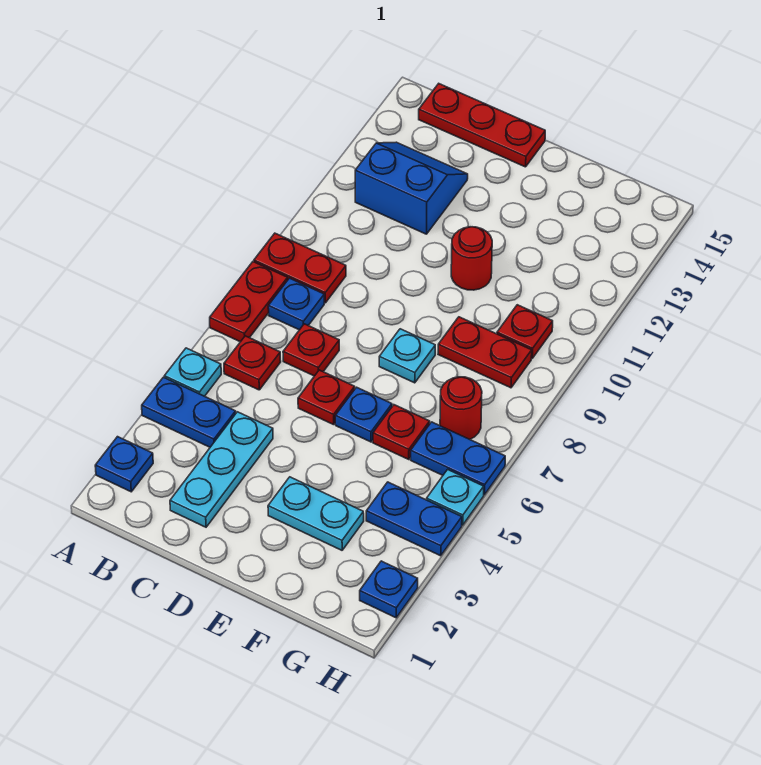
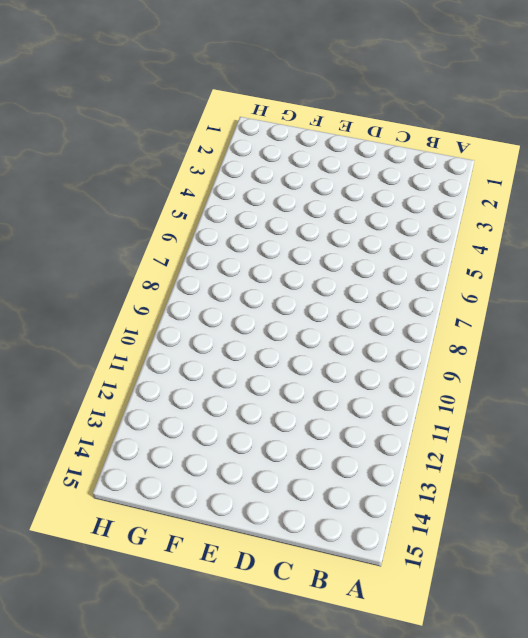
none -> blue plate A2 level 1
none -> blue plate A4:B4 level 1
none -> cyan plate A5 level 1

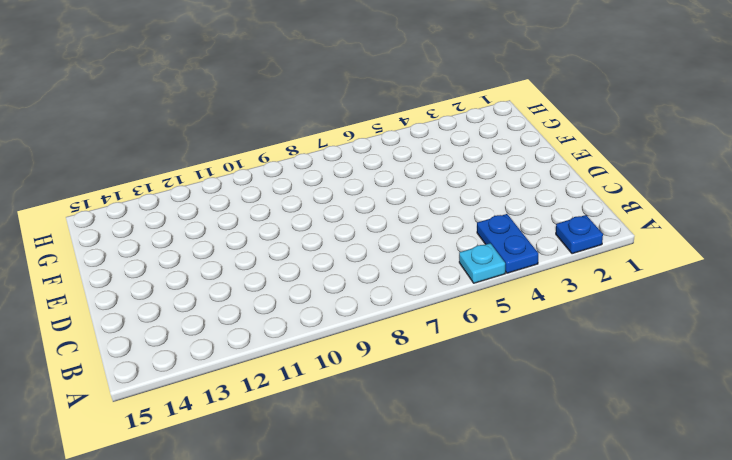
none -> red plate A7:A8 level 1
none -> red plate A9:B9 level 1
none -> red plate B6 level 1

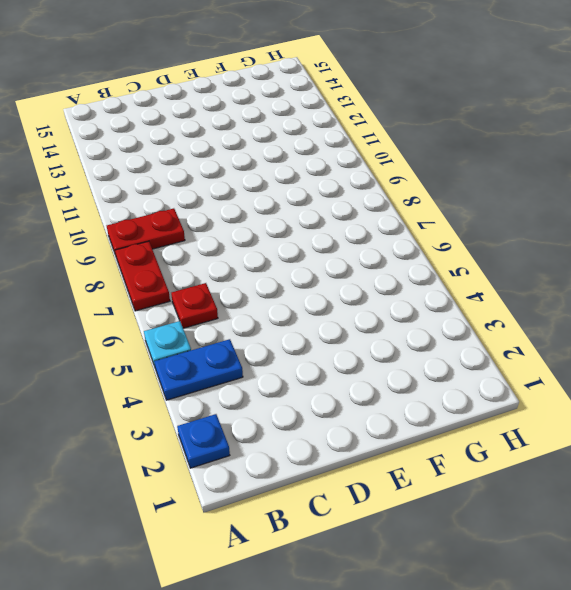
none -> blue plate B8 level 1
none -> blue slope B12:C13 level 1 top 12
none -> red plate B15:D15 level 1

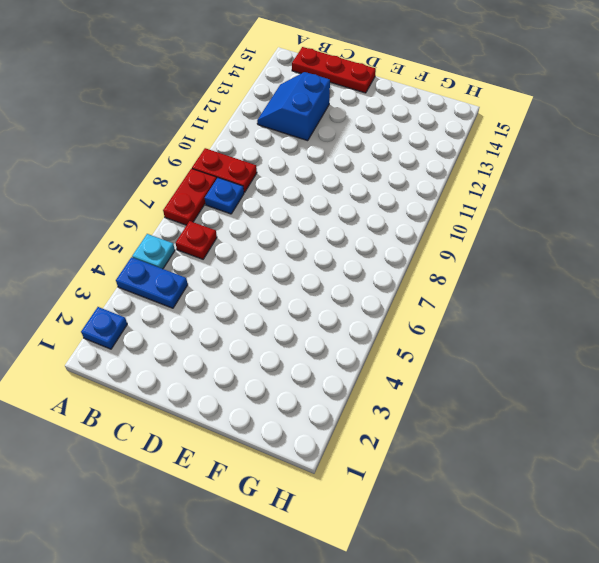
blue slope B12:C13 level 1 top C -> blue slope B12:C13 level 1 top 12
none -> cyan plate C2:C4 level 1
none -> red plate C7 level 1
none -> red plate D6 level 1

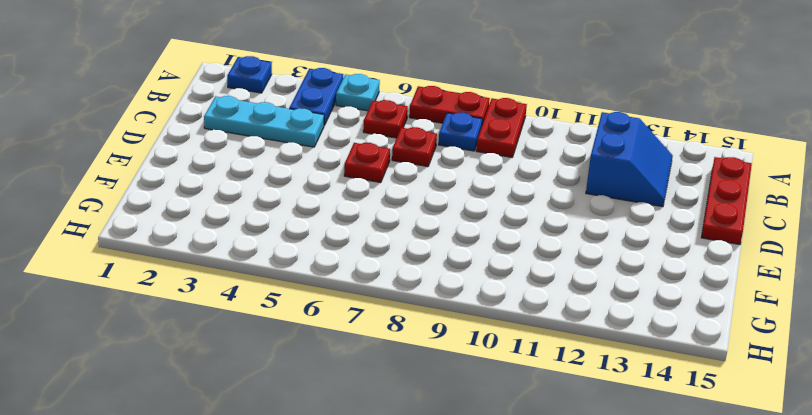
none -> cyan plate E3:F3 level 1
none -> blue plate E6 level 1
none -> cyan plate E8 level 1

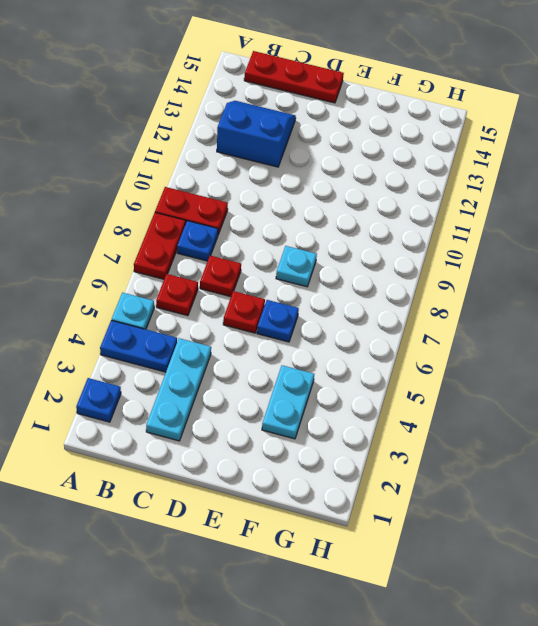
cyan plate F3:F4 level 1 -> cyan plate E3:F3 level 1
none -> red round brick E11 level 1
none -> red plate F6 level 1
none -> red plate F9:G9 level 1

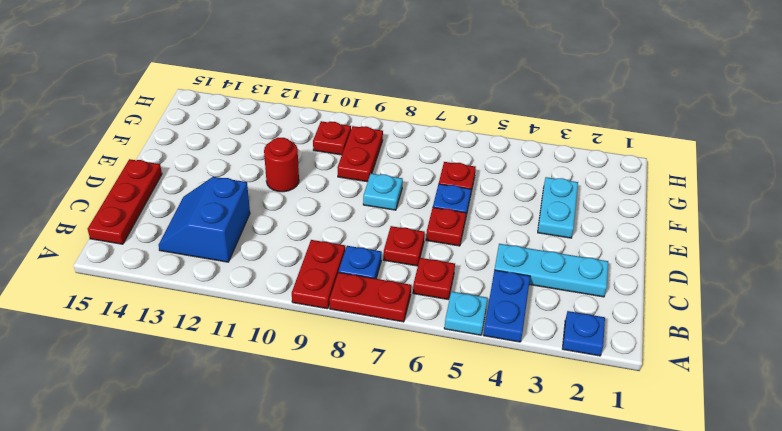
none -> blue plate G4:H4 level 1
none -> blue plate G6:H6 level 1
none -> red round brick G7 level 1

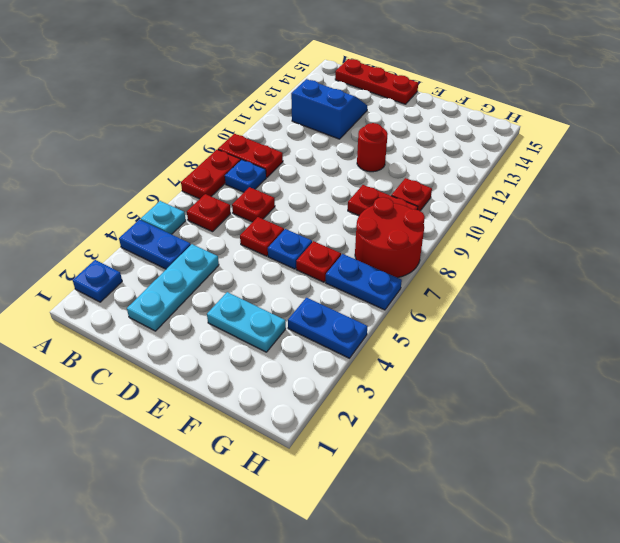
red round brick G7:H8 level 1 -> red round brick G7 level 1
none -> cyan plate E8 level 1
none -> blue plate H2 level 1
none -> cyan plate H5 level 1

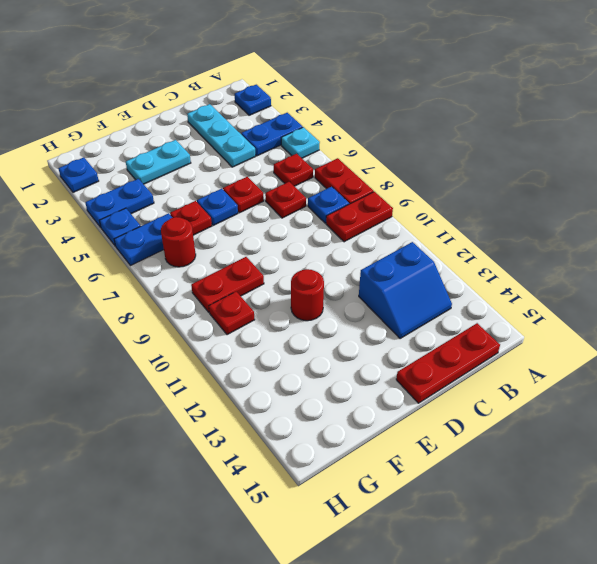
blue plate H5 level 1 -> cyan plate H5 level 1
none -> cyan plate E8 level 1

